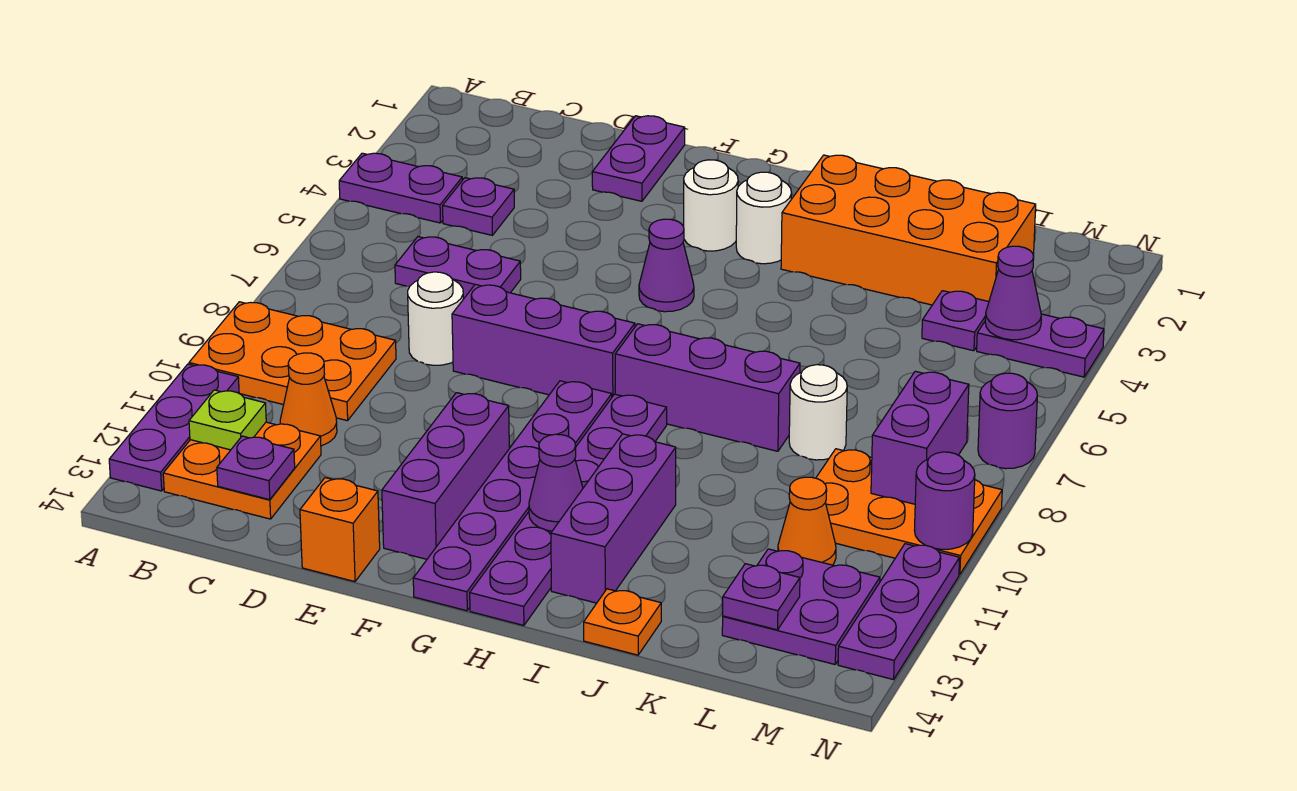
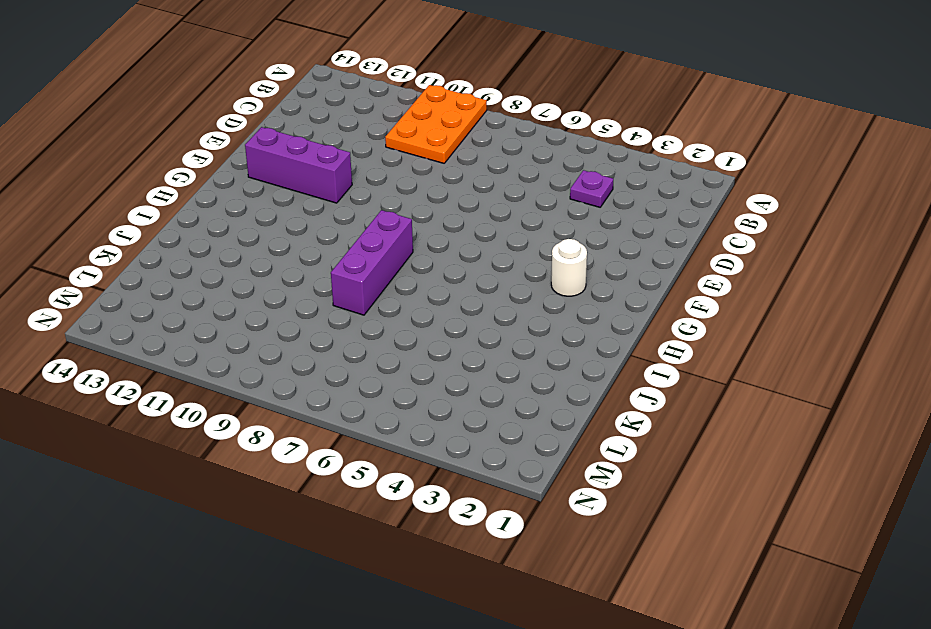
none -> purple plate A4:B4 level 1
none -> purple plate A11:A13 level 1
none -> orange plate B12:C13 level 1
none -> purple plate C6:D6 level 1

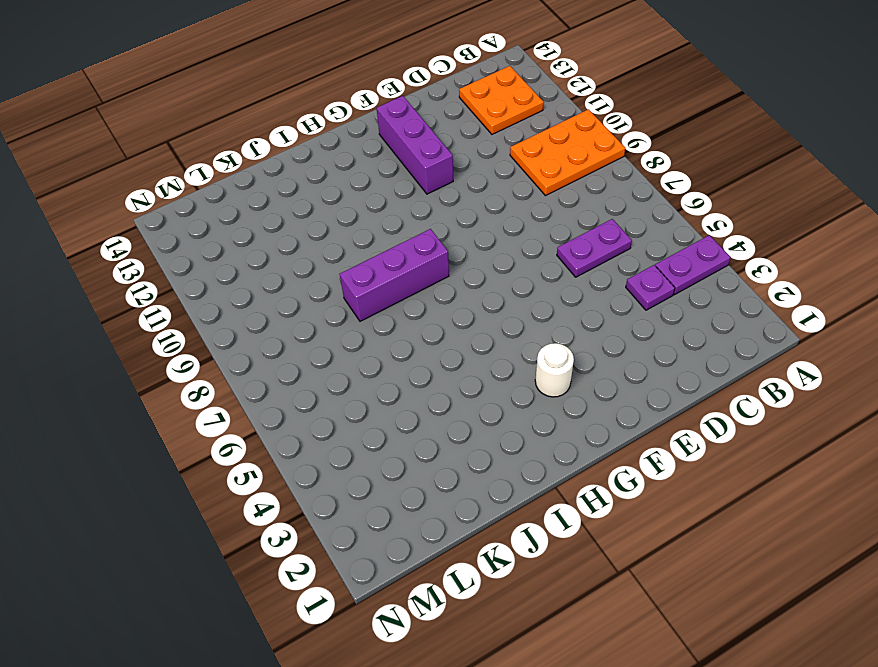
none -> purple plate A11:A13 level 1
none -> orange cone C11 level 1
none -> white round brick D8 level 1
none -> purple plate E1:E2 level 1

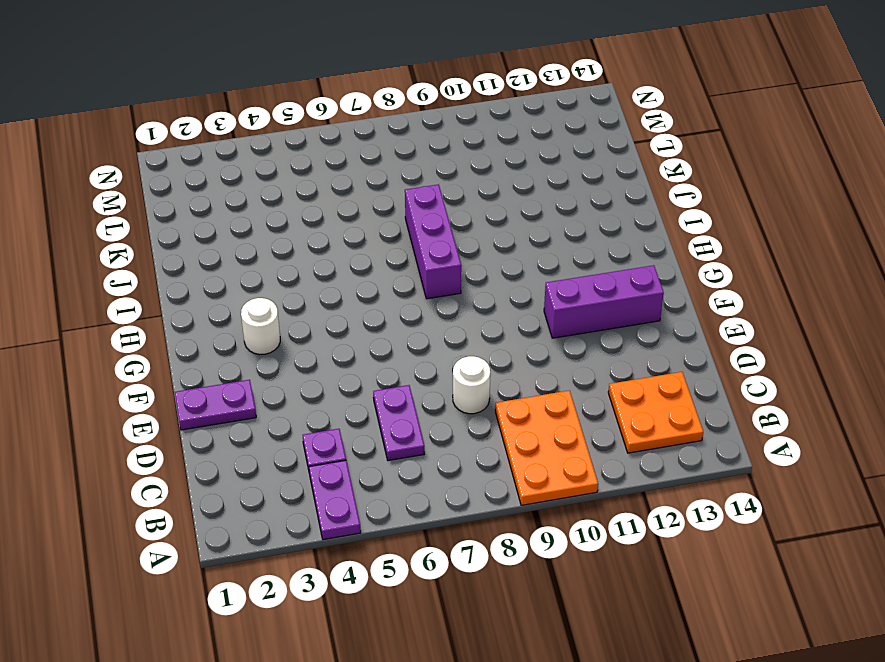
none -> purple plate A11:A13 level 1
none -> orange cone C11 level 1
none -> purple brick E8:G8 level 1
none -> orange brick E14 level 1

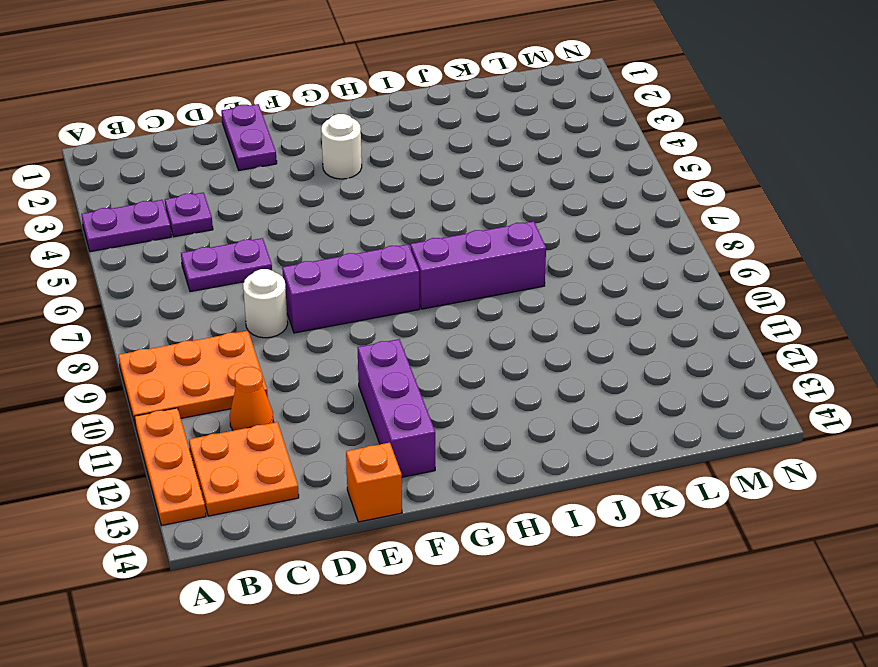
orange plate A11:A13 level 1 -> purple plate A11:A13 level 1
none -> purple cone G5 level 1
none -> purple plate G9:G14 level 1
none -> white round brick H3 level 1
none -> purple plate H9:H14 level 1

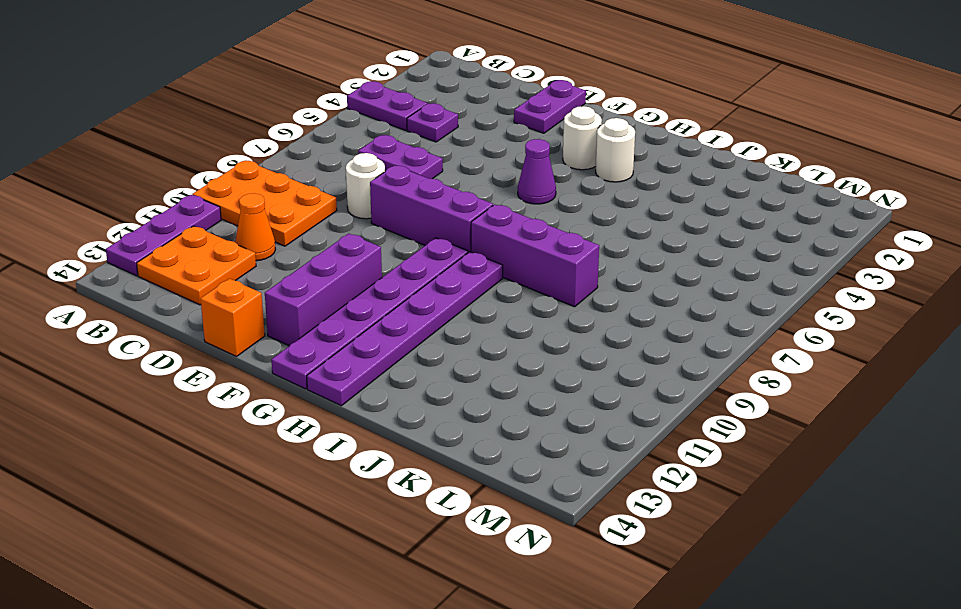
none -> orange brick I2:L3 level 1
none -> purple brick I11:I13 level 1
none -> orange plate J14 level 1
none -> white round brick K8 level 1

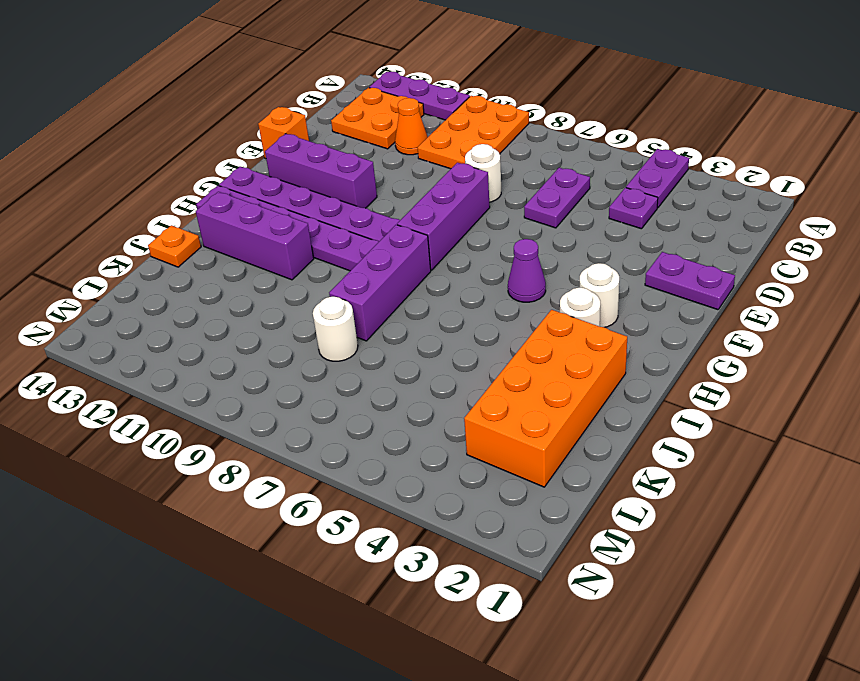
none -> purple plate L4 level 1
none -> orange plate L9:N10 level 1
none -> orange cone L11 level 1
none -> purple plate L12:M13 level 1

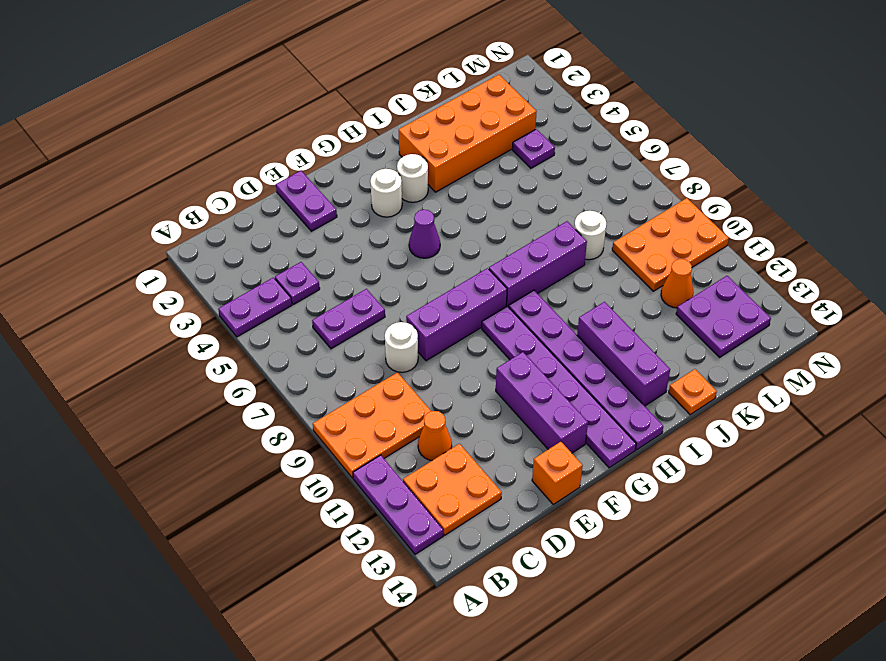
none -> purple plate M4:N4 level 1
none -> purple round brick N7 level 1
none -> purple plate N11:N13 level 1
none -> lime plate B12 level 2

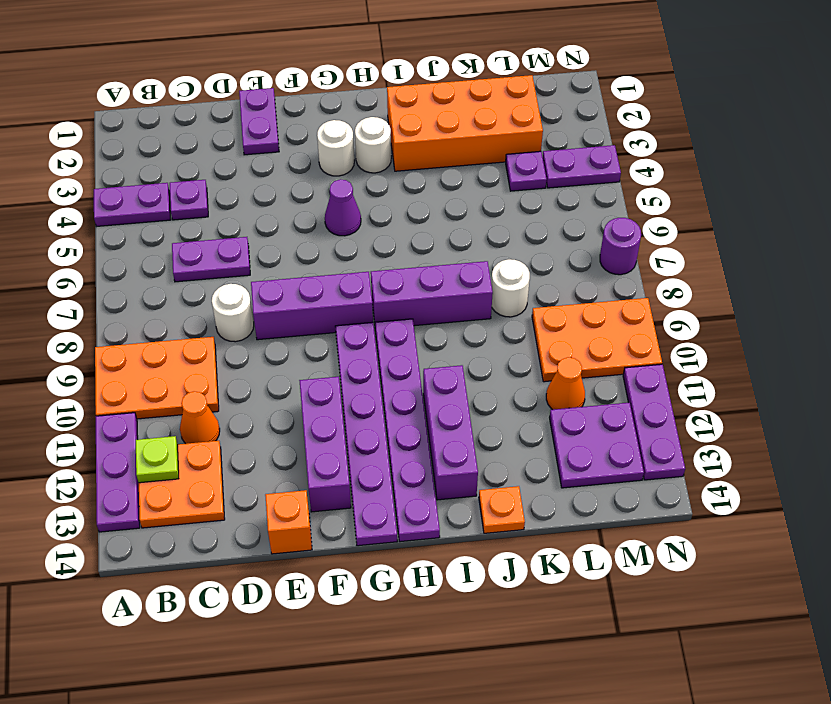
none -> purple plate C13 level 2
none -> purple cone H12 level 2
none -> purple plate L13 level 2
none -> purple cone M4 level 2

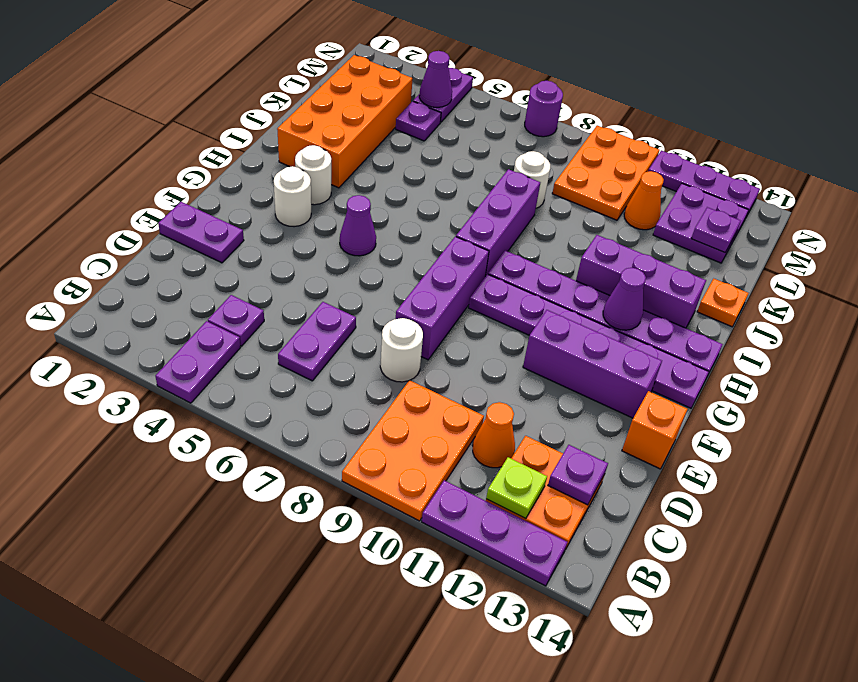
none -> purple brick M8:M9 level 2
none -> purple round brick N10 level 2

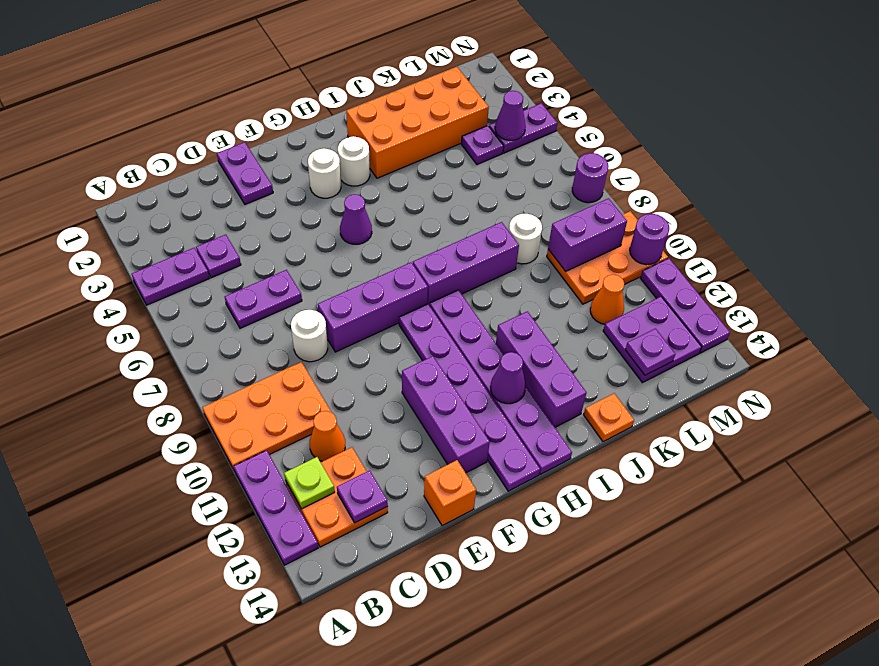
purple brick L9:M9 level 2 -> purple brick M8:M9 level 2

